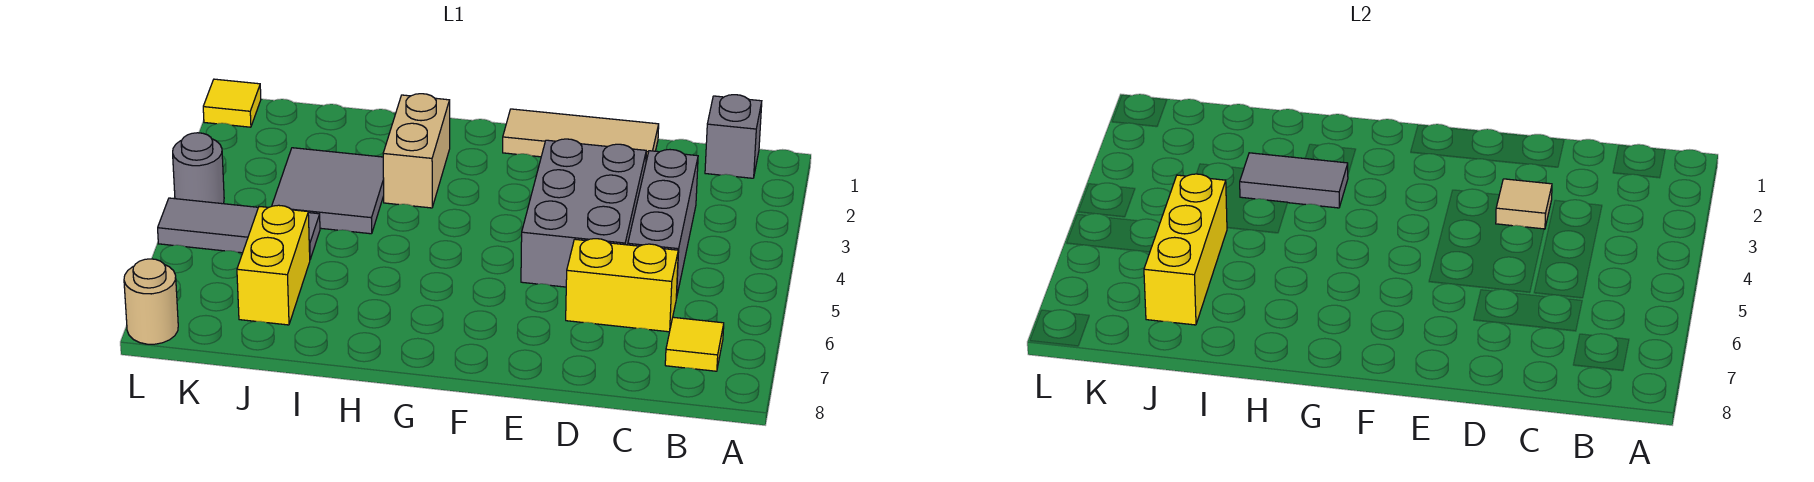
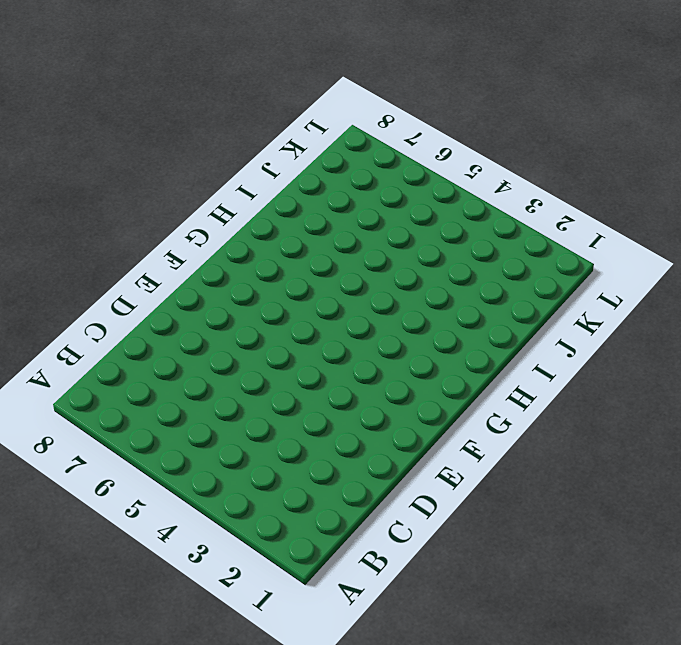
none -> grey brick B1 level 1
none -> yellow tile B7 level 1
none -> grey brick C3:C5 level 1

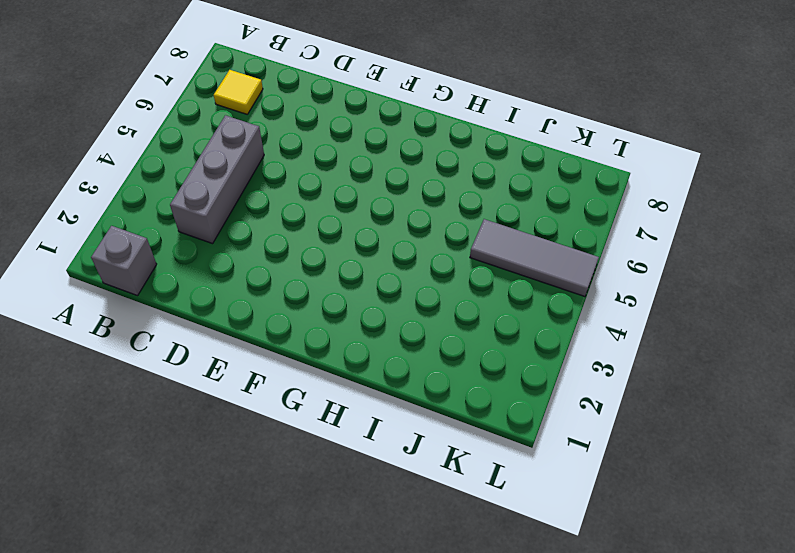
none -> yellow brick C6:D6 level 1
none -> tan tile D1:F1 level 1
none -> grey brick D3:E5 level 1

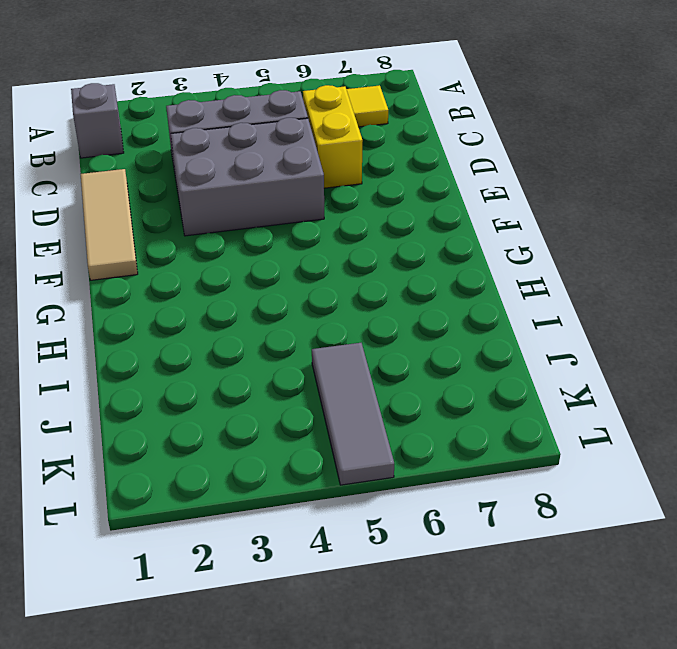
none -> tan brick H2:H3 level 1
none -> grey tile I3:J4 level 1
none -> yellow brick J6:J7 level 1

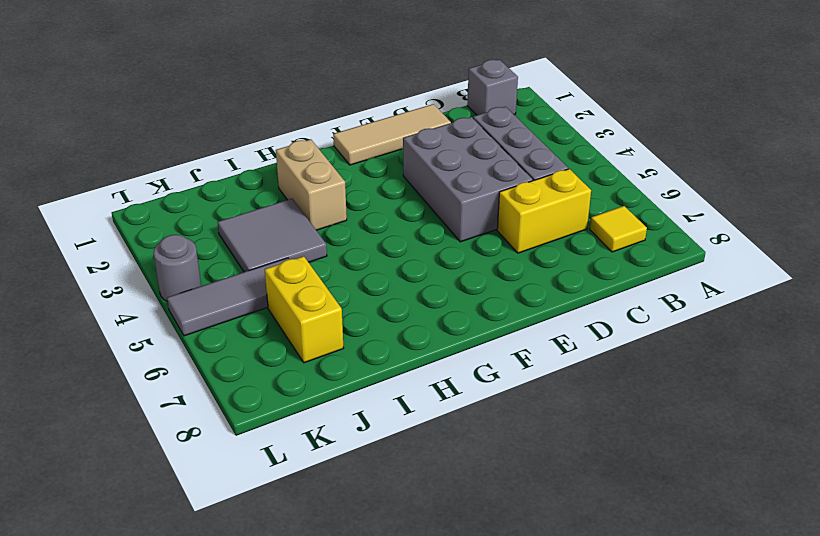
none -> yellow tile L1 level 1
none -> tan round brick L8 level 1
none -> tan tile D3 level 2

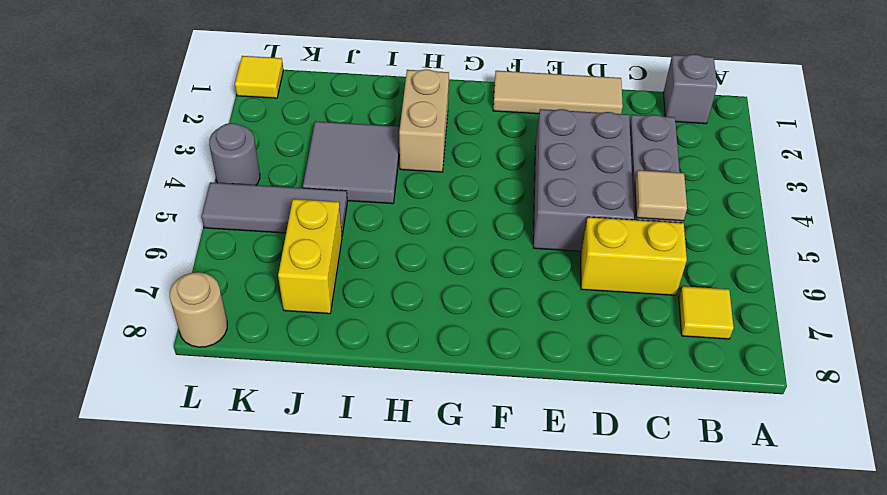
tan tile C5 level 2 -> tan tile D3 level 2
none -> grey tile H3:I3 level 2
none -> yellow brick J5:J7 level 2

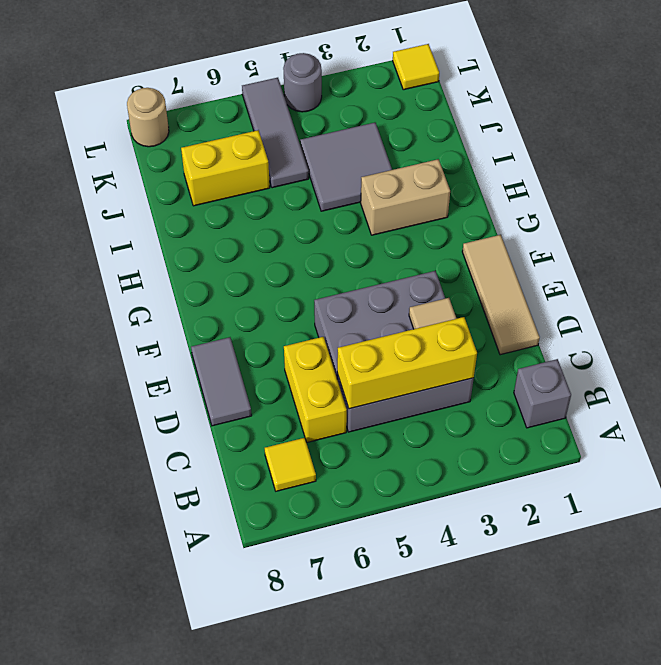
yellow brick C3:C5 level 2 -> yellow brick J5:J7 level 2
grey tile D8:E8 level 1 -> grey tile H3:I3 level 2

